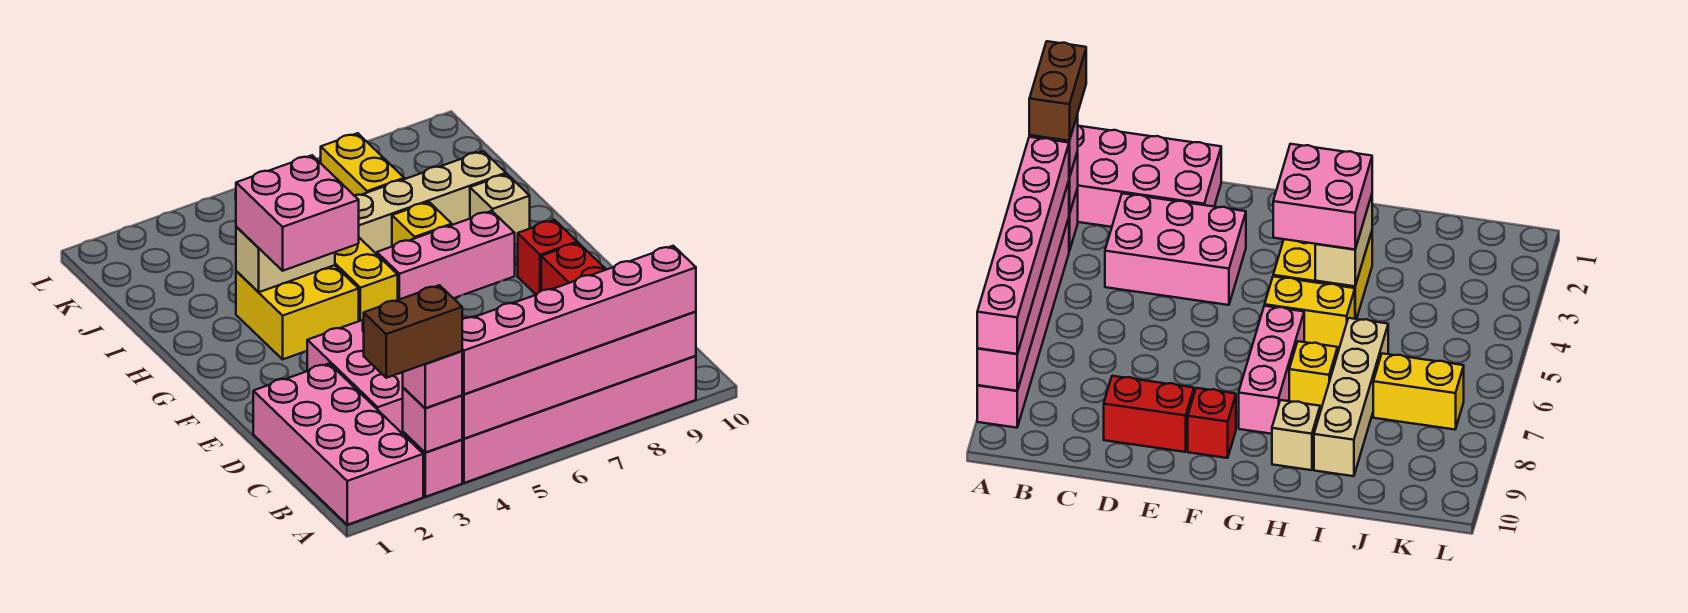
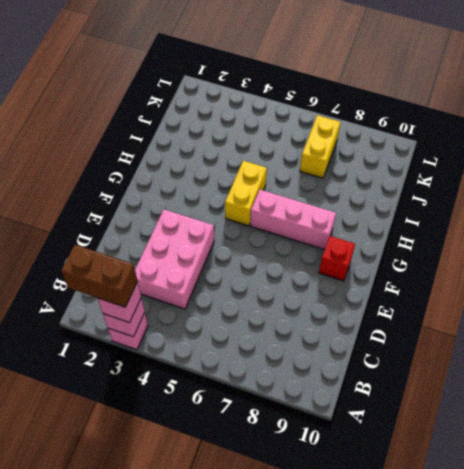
none -> pink brick A1:D2 level 1
none -> pink brick A4:A9 level 1
none -> red brick D9:E9 level 1

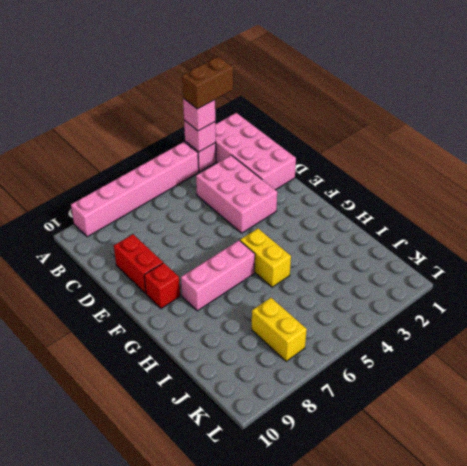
none -> yellow brick G3:H4 level 1
none -> yellow brick H7 level 1
none -> tan brick H9 level 1

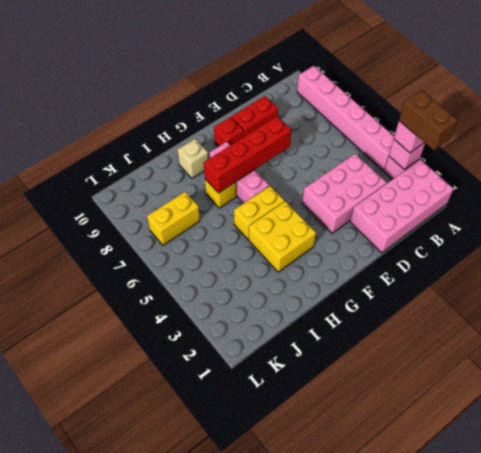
red brick E7:H7 level 2 -> none
none -> tan brick I6:I9 level 1
none -> pink brick A4:A9 level 2
none -> tan brick H3:H4 level 2

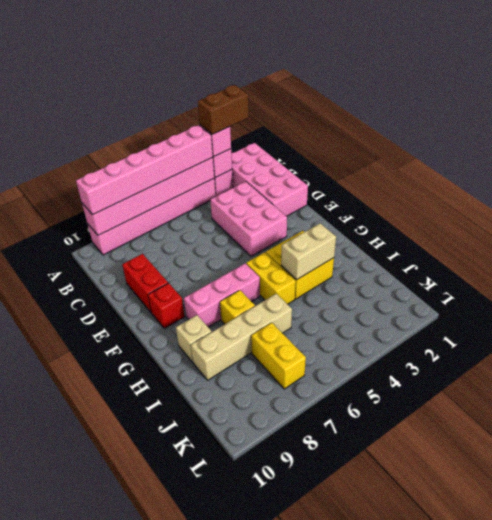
none -> pink brick G3:H4 level 3

